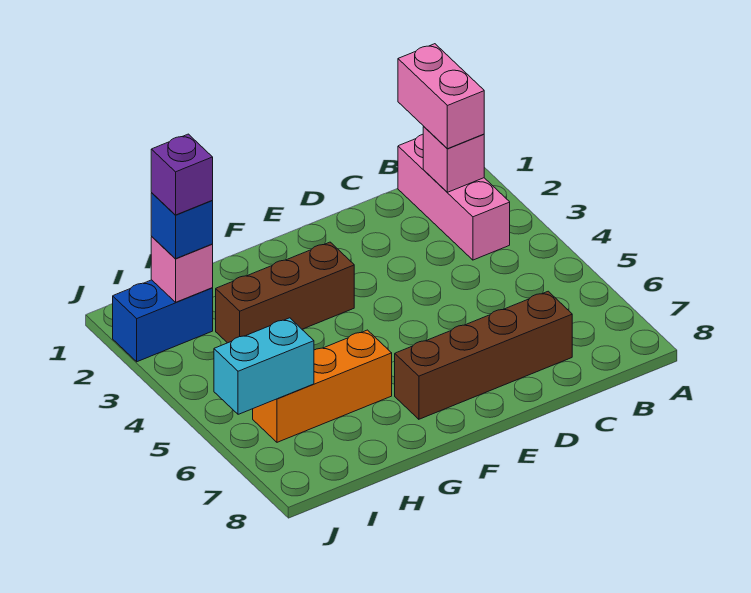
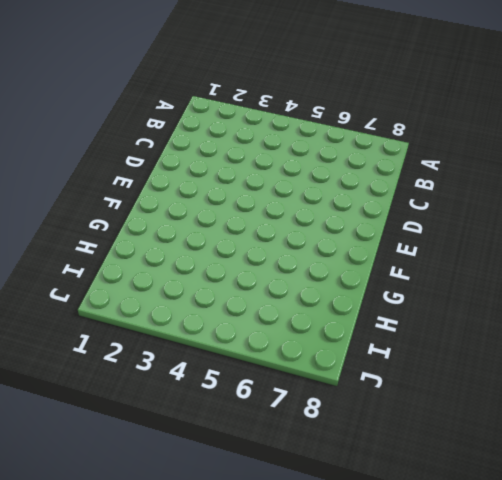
none -> pink brick B1:B3 level 1
none -> brown brick C7:F7 level 1

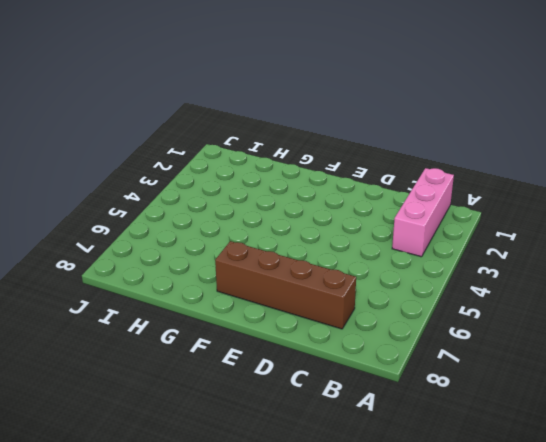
none -> brown brick F3:H3 level 1
none -> orange brick G6:I6 level 1

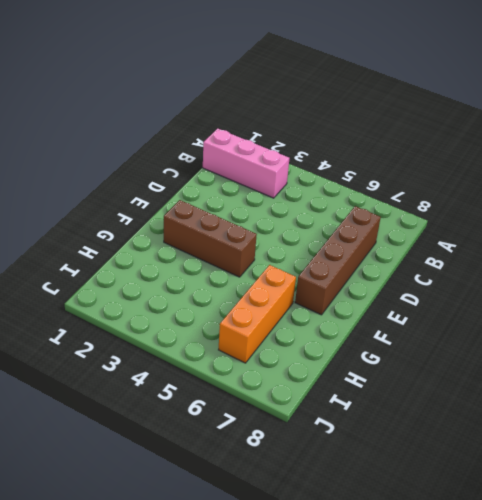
brown brick F2:F4 level 1 -> brown brick F3:H3 level 1
none -> blue brick I2:J2 level 1
none -> pink brick B2 level 2

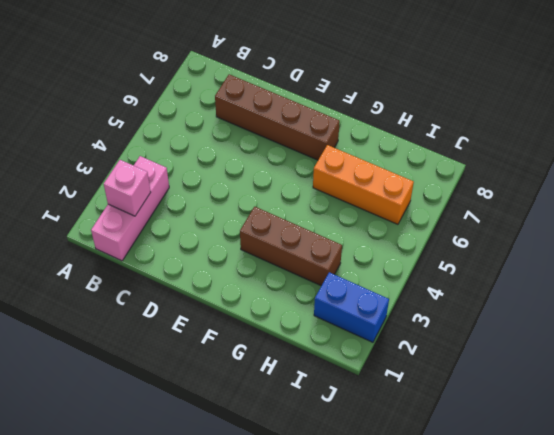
none -> pink brick I2 level 2
none -> cyan brick I6:J6 level 2

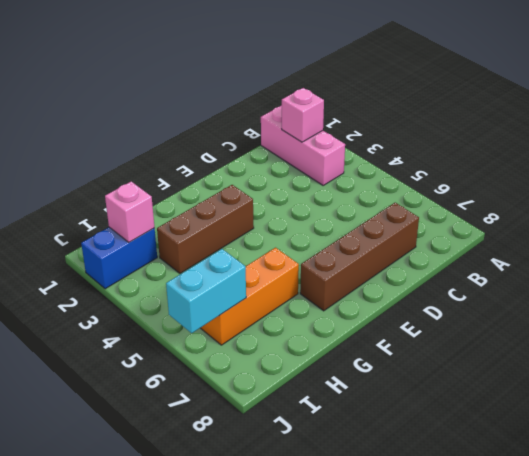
none -> pink brick B1:B2 level 3
none -> blue brick I2 level 3

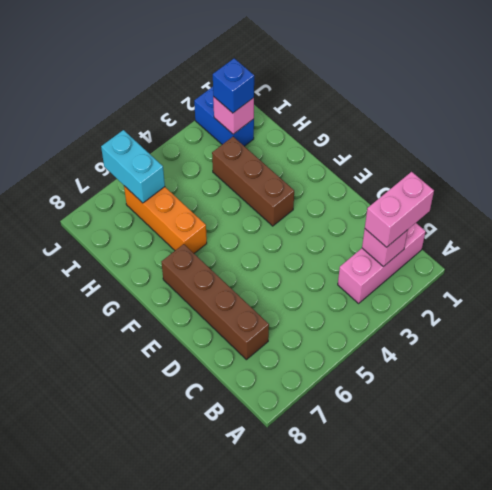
none -> purple brick I2 level 4

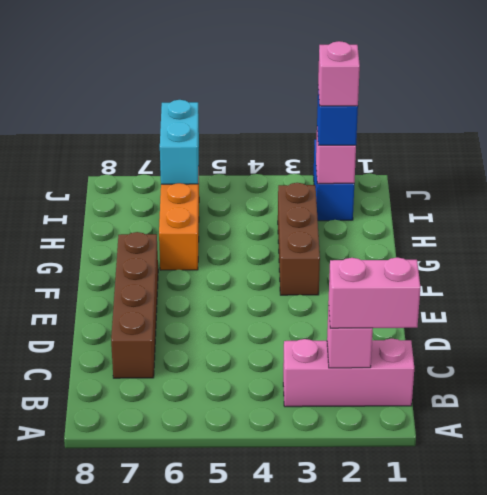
pink brick I2 level 4 -> purple brick I2 level 4

